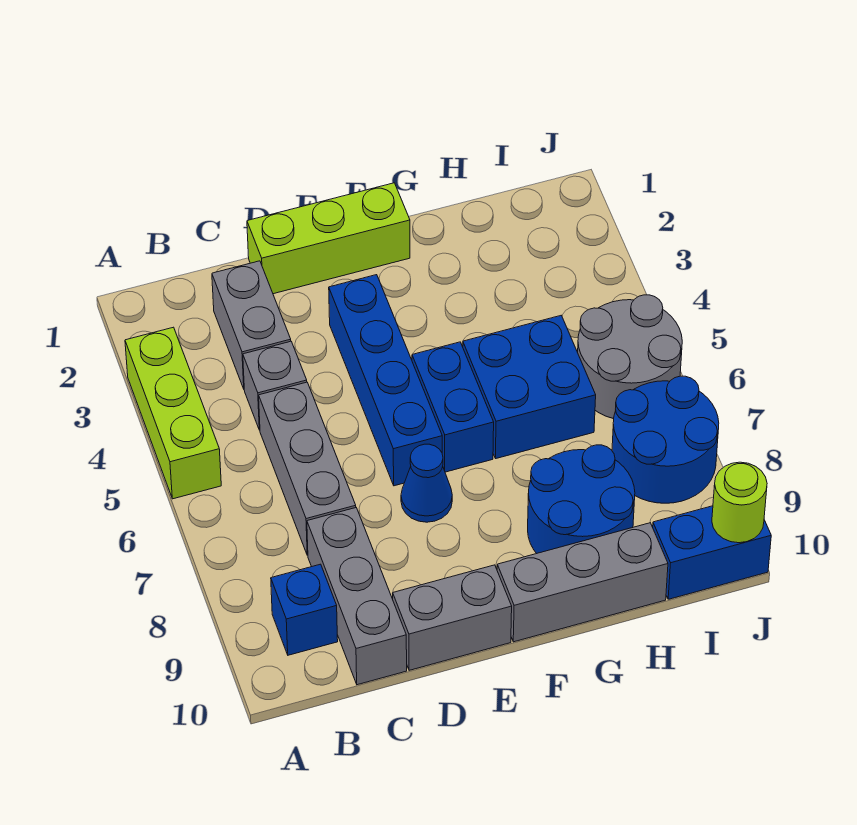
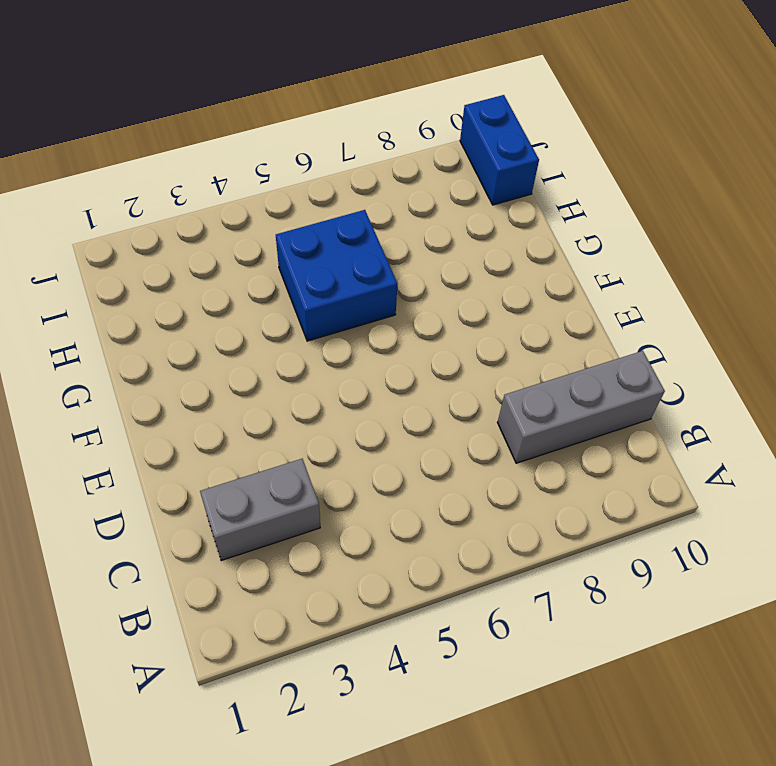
none -> lime brick A3:A5 level 1
none -> blue brick B9 level 1
none -> grey brick C4 level 1

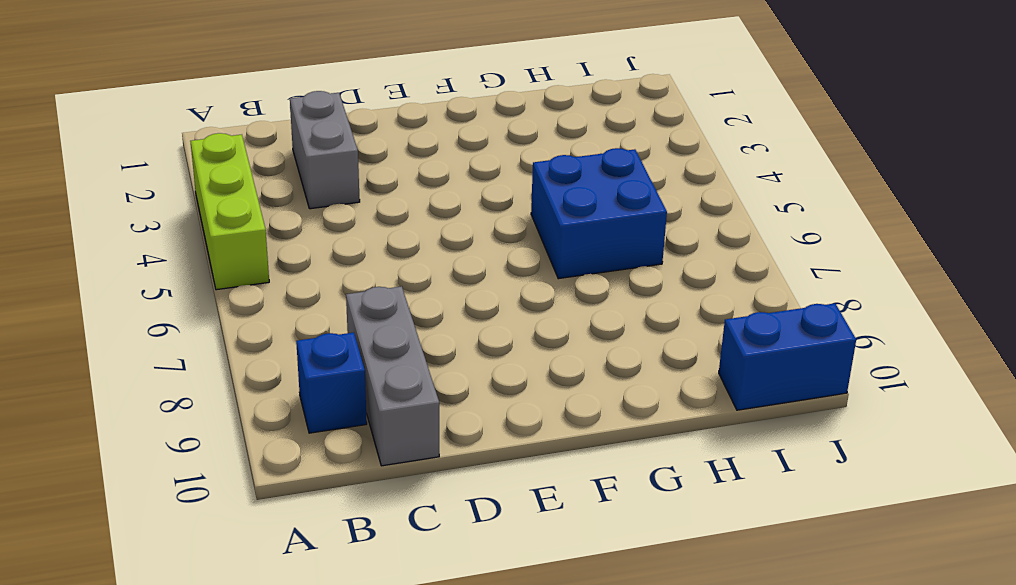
none -> grey brick C4 level 1
none -> grey brick C5:C7 level 1
none -> lime brick D1:F1 level 1

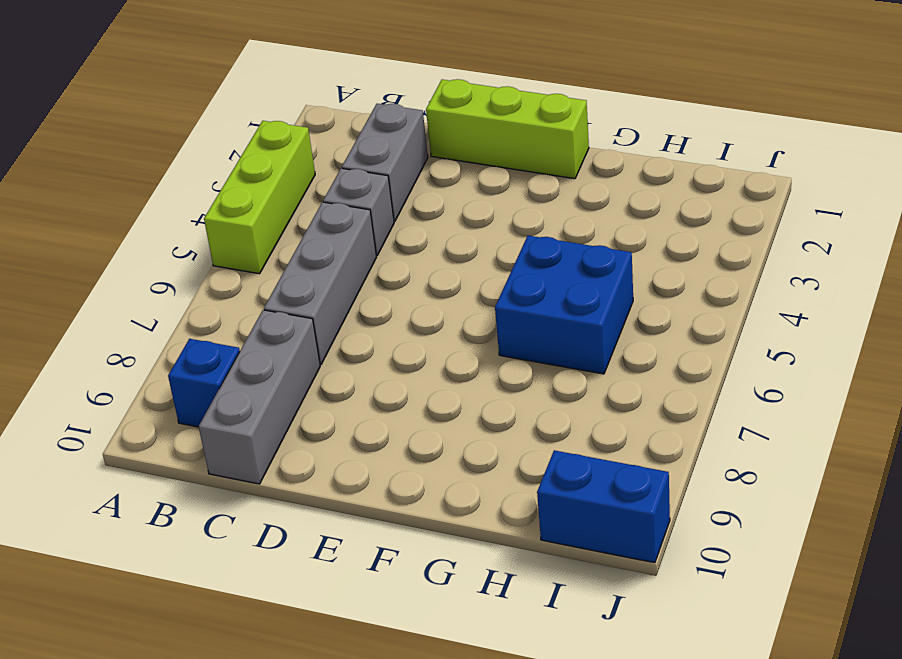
none -> grey brick D10:E10 level 1
none -> blue brick E3:E6 level 1
none -> blue cone E7 level 1

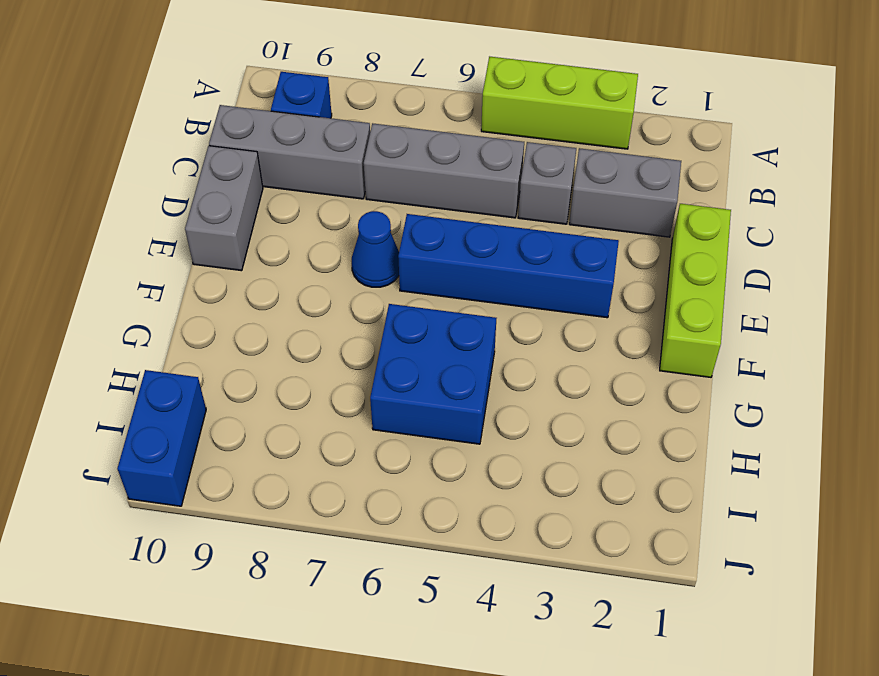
none -> blue brick F5:F6 level 1
none -> grey brick F10:H10 level 1
none -> blue round brick G8:H9 level 1

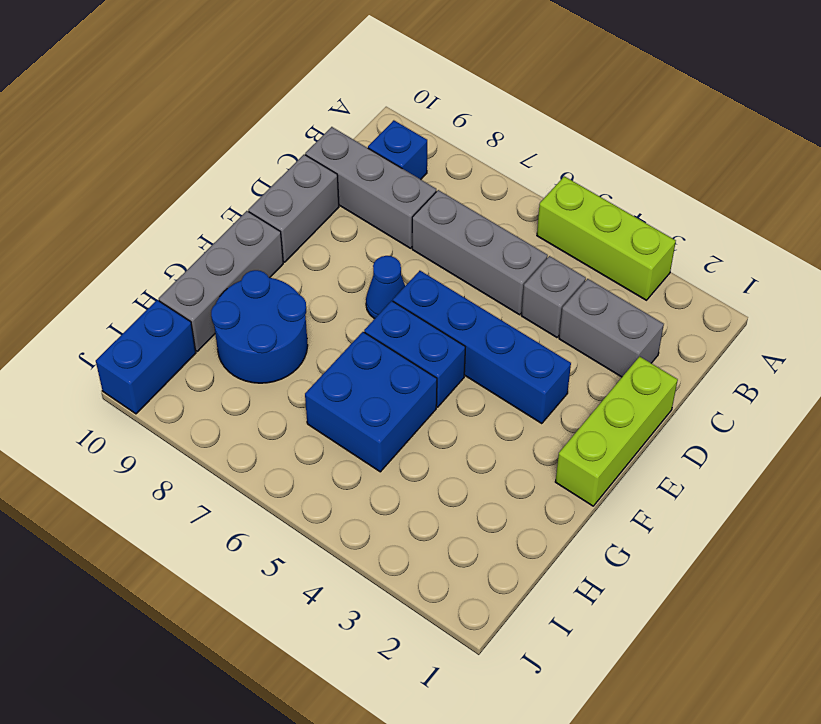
none -> grey round brick I5:J6 level 1
none -> blue round brick I7:J8 level 1
none -> lime round brick J10 level 2

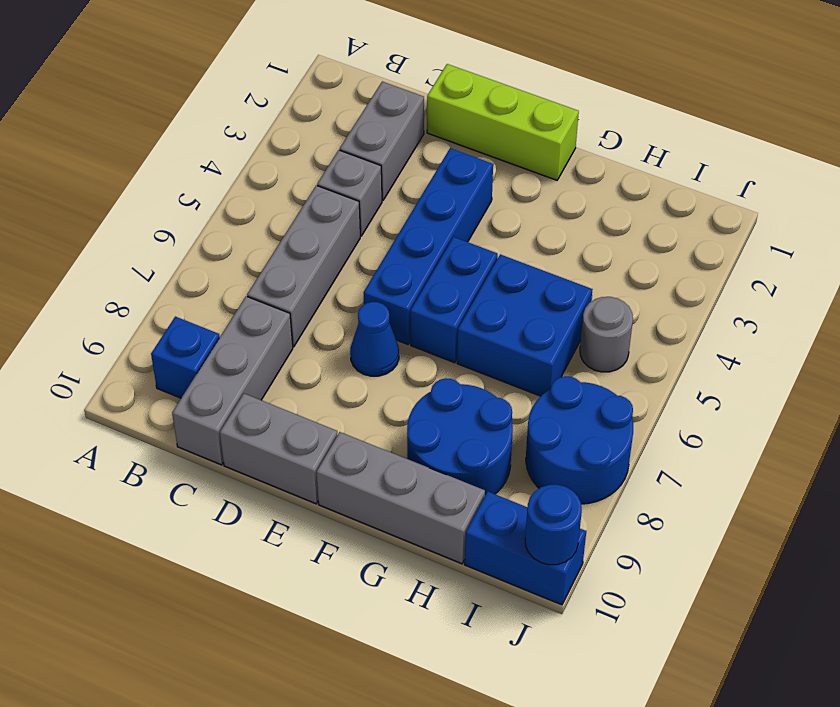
grey round brick I5 level 1 -> grey round brick I5:J6 level 1
blue round brick J10 level 2 -> lime round brick J10 level 2
none -> lime brick A3:A5 level 1

